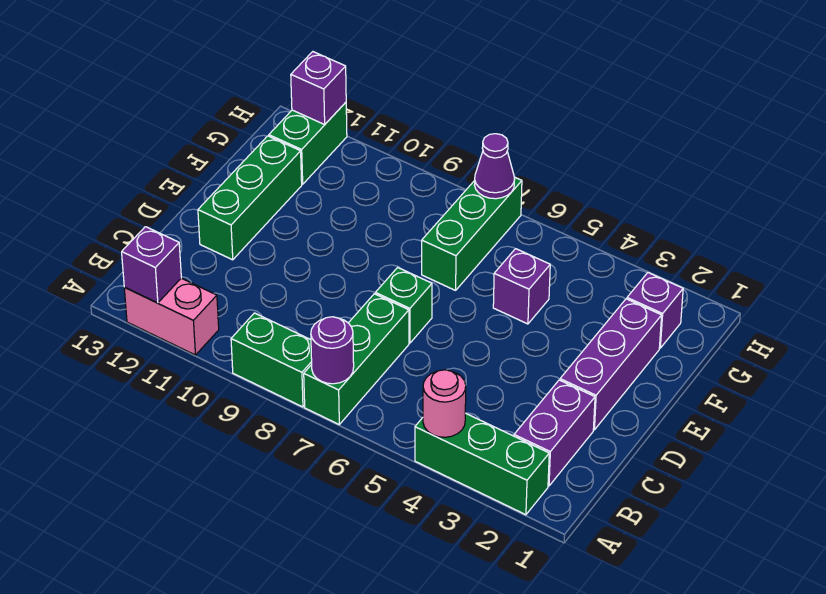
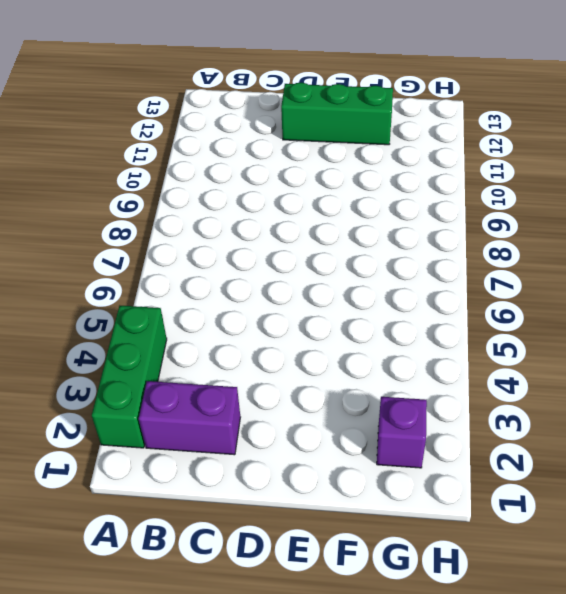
none -> green brick A7:C7 level 1
none -> green brick A8:A9 level 1
none -> pink brick A11:A12 level 1

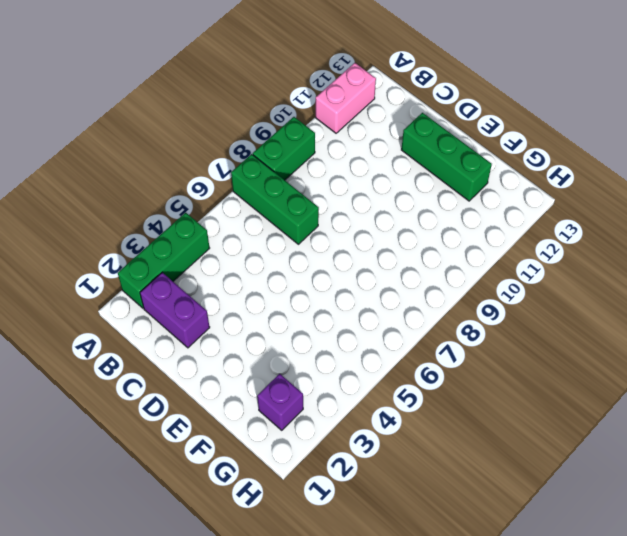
none -> purple brick D2:F2 level 1
none -> green brick D7 level 1
none -> purple brick F5 level 1

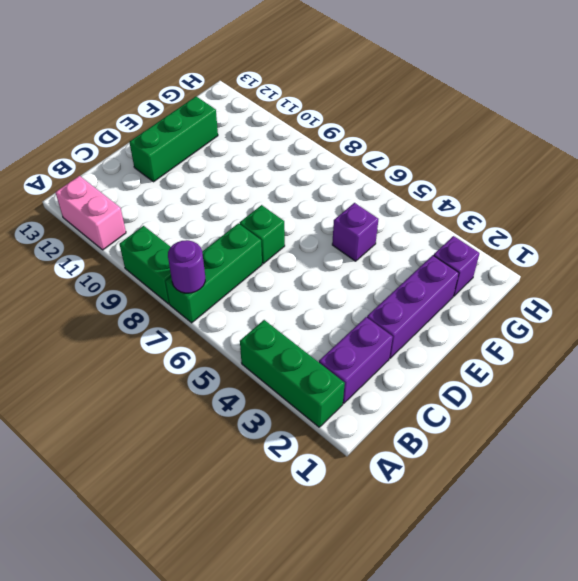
none -> green brick F7:H7 level 1
none -> green brick G12:H12 level 1
none -> pink round brick A4 level 2

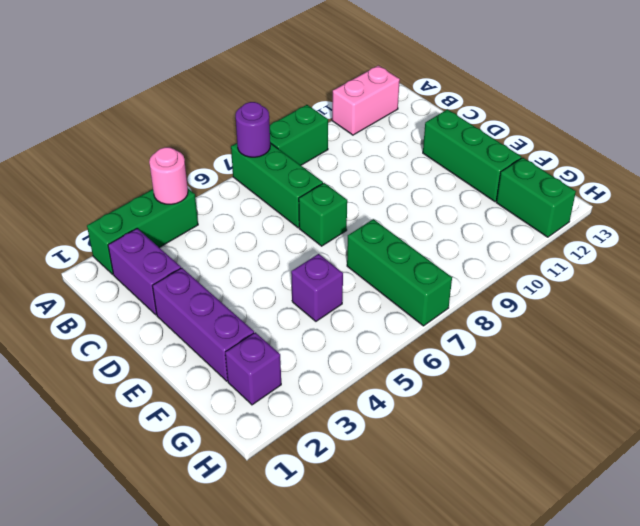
none -> purple brick A12 level 2
none -> purple cone H7 level 2
none -> purple brick H12 level 2

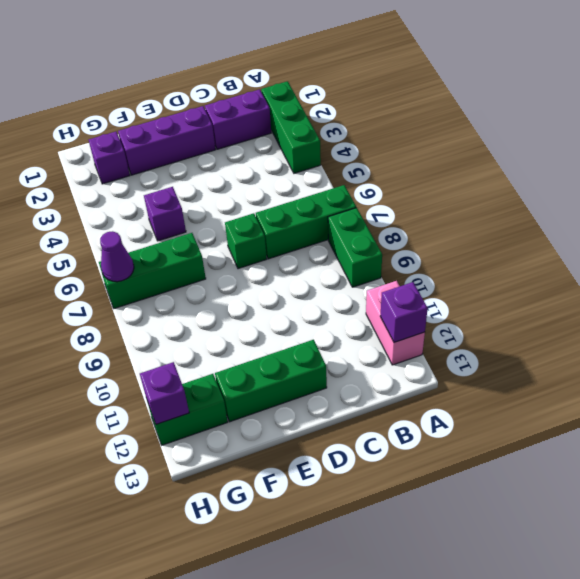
none -> pink round brick A4 level 2
none -> purple round brick A7 level 2

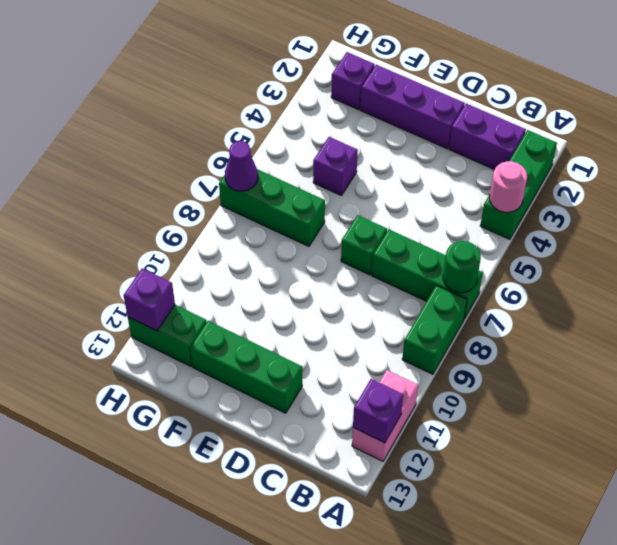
green round brick A7 level 2 -> purple round brick A7 level 2

